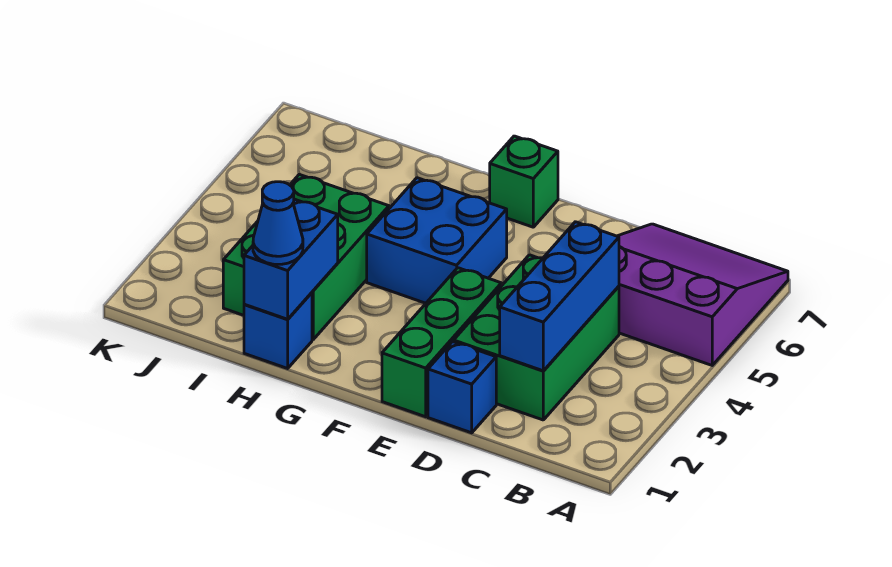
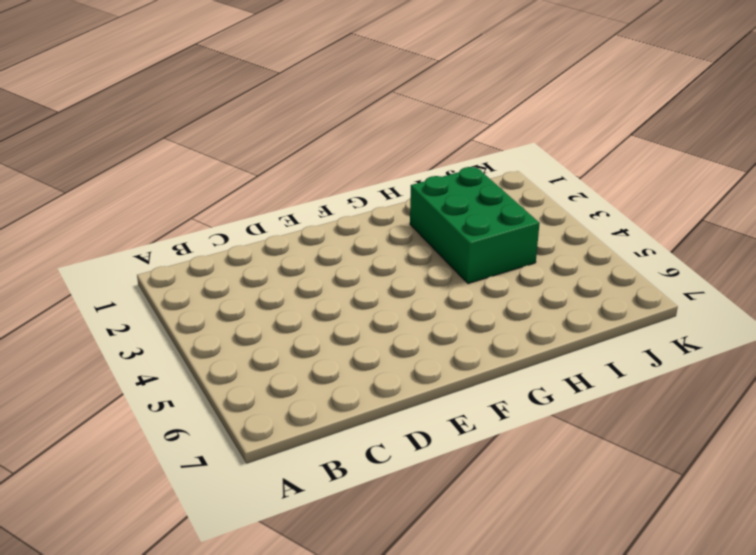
none -> purple slope A5:C7 level 1 top 5
none -> green brick C2:D4 level 1

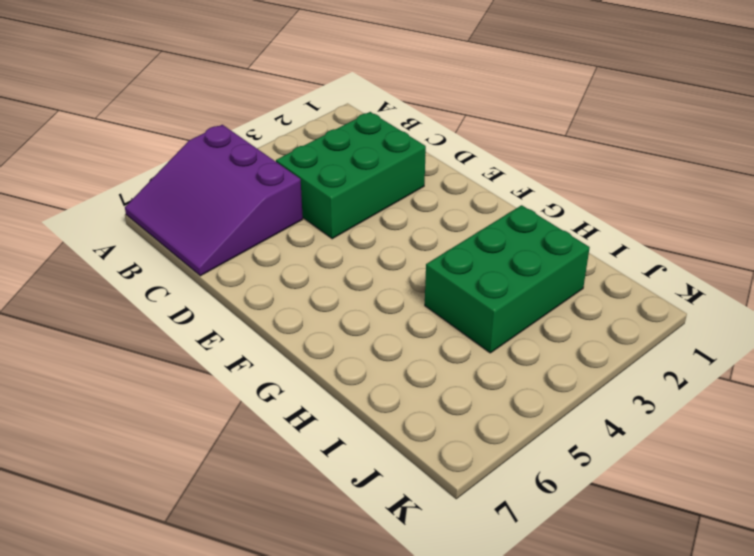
none -> blue brick D1 level 1
none -> green brick E1:E3 level 1

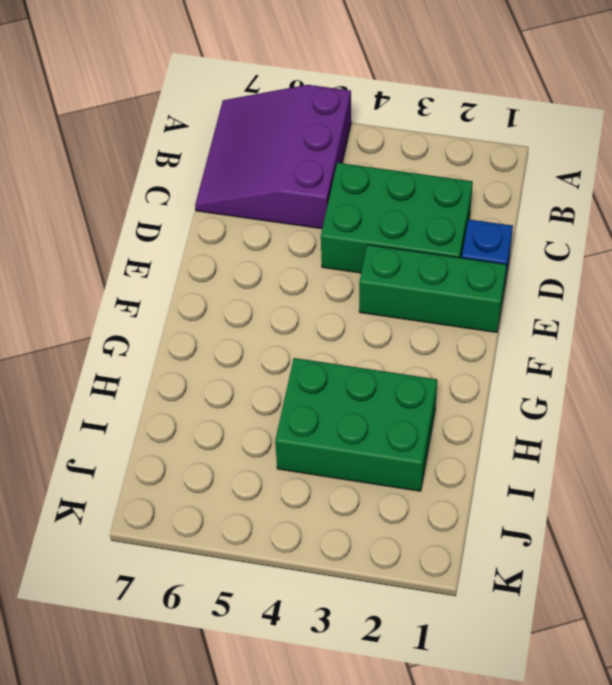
none -> blue brick F4:G5 level 1
none -> green brick F7 level 1

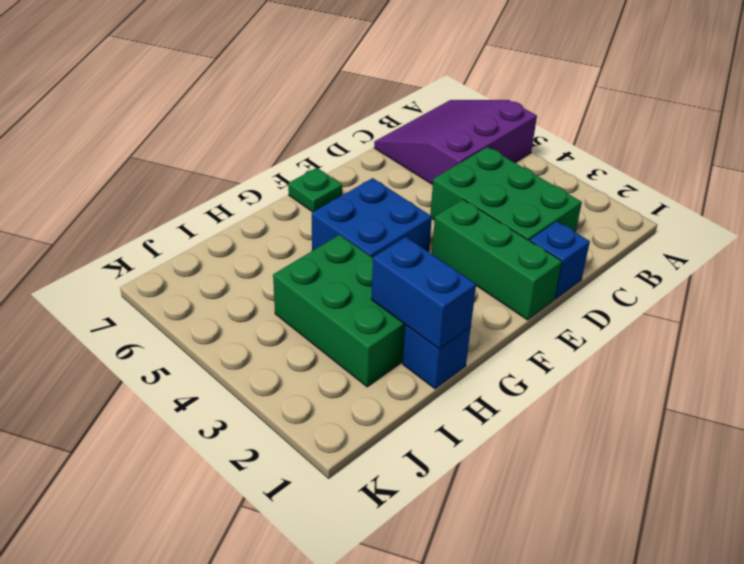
green plate F7 level 1 -> green brick F7 level 1
none -> blue brick C2:C4 level 2
none -> blue cone H1 level 3

